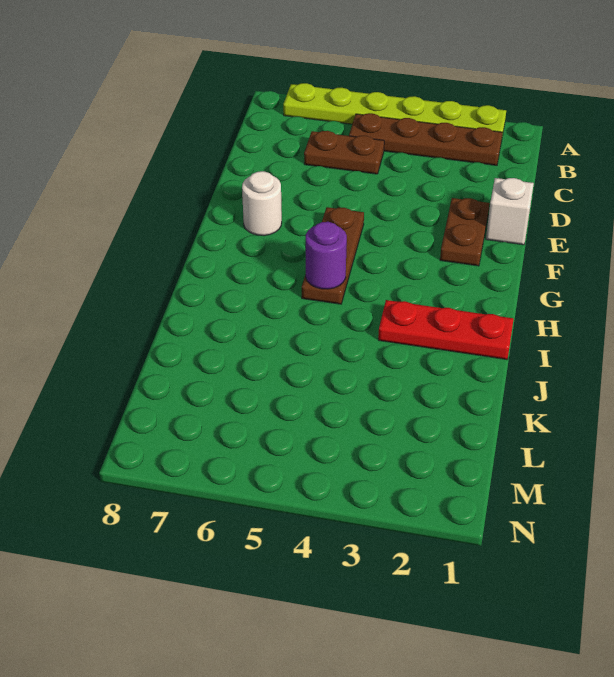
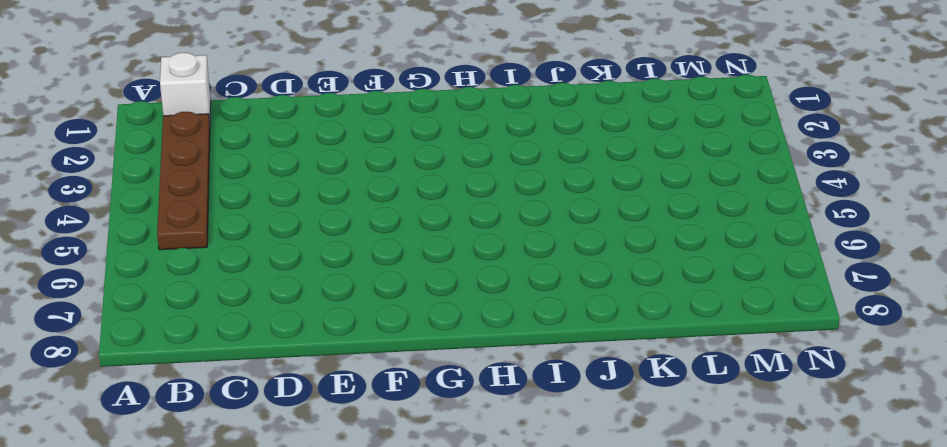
white brick B1 level 1 -> white brick E1 level 1
none -> lime plate A2:A7 level 1
none -> brown plate C5:C6 level 1

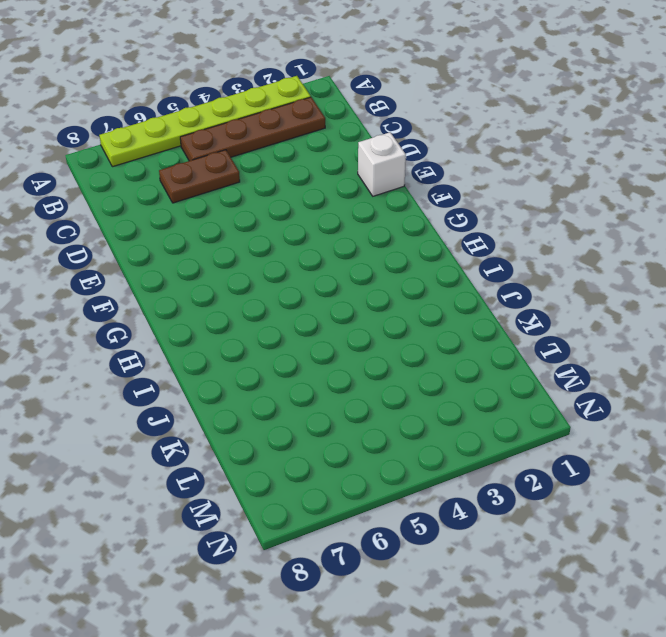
none -> brown plate E2:F2 level 1
none -> brown plate F5:H5 level 1

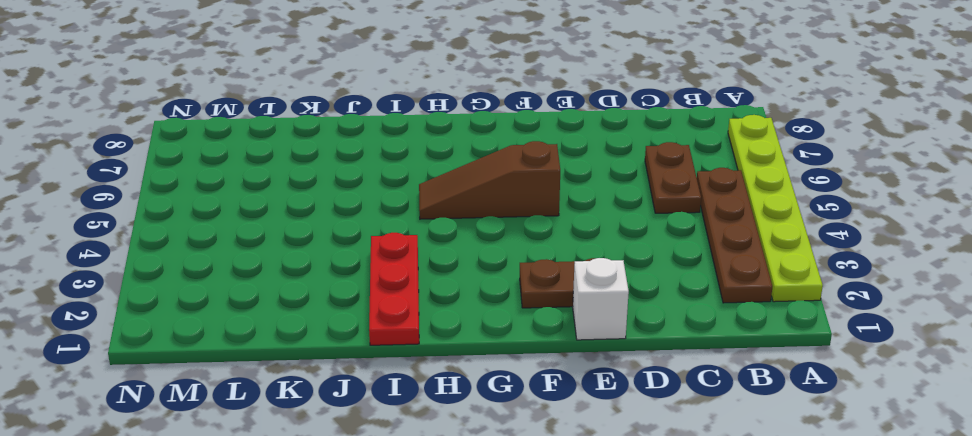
brown slope F5:H5 level 1 top F -> brown plate F5:H5 level 1
none -> white round brick F7 level 1
none -> purple round brick H5 level 2

